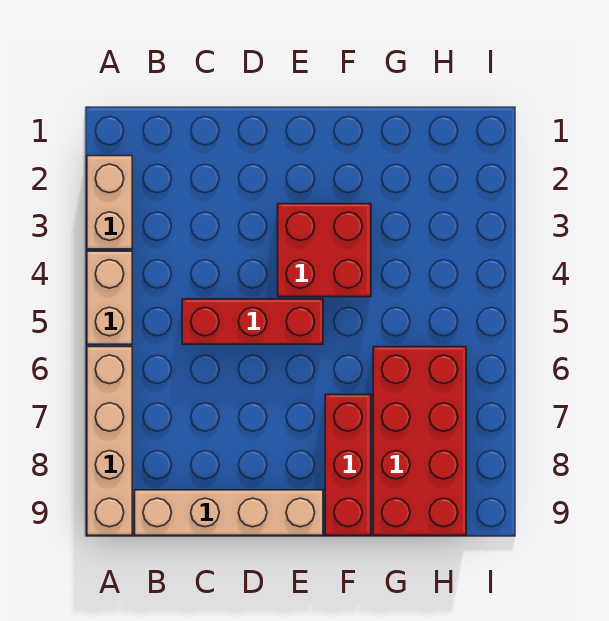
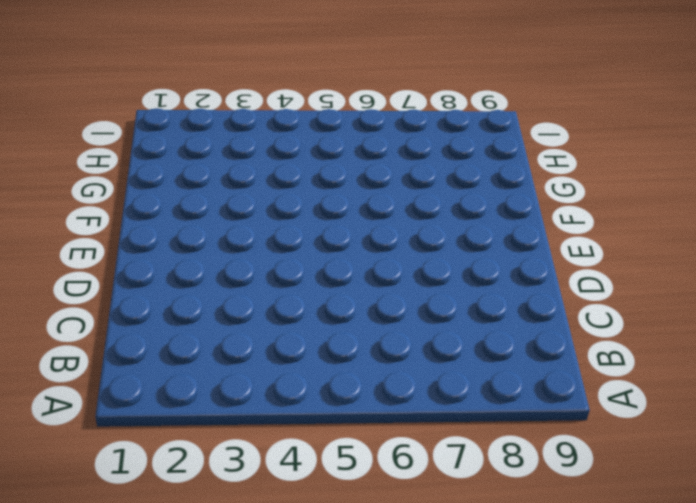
none -> tan brick A2:A3 level 1
none -> tan brick A4:A5 level 1

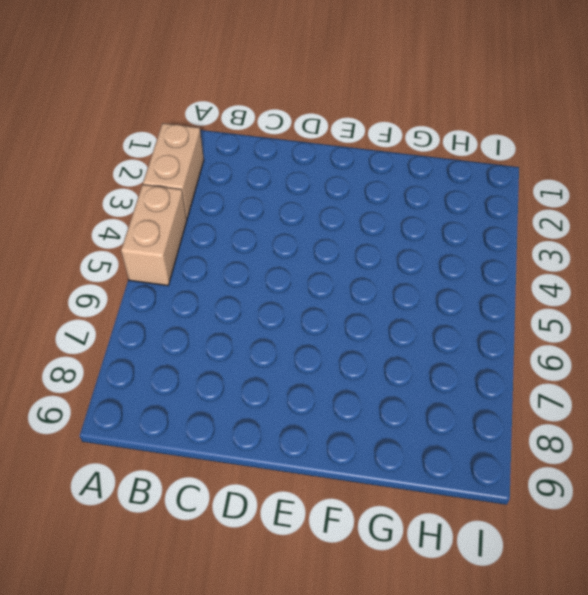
none -> tan brick A6:A9 level 1
none -> tan brick B9:E9 level 1

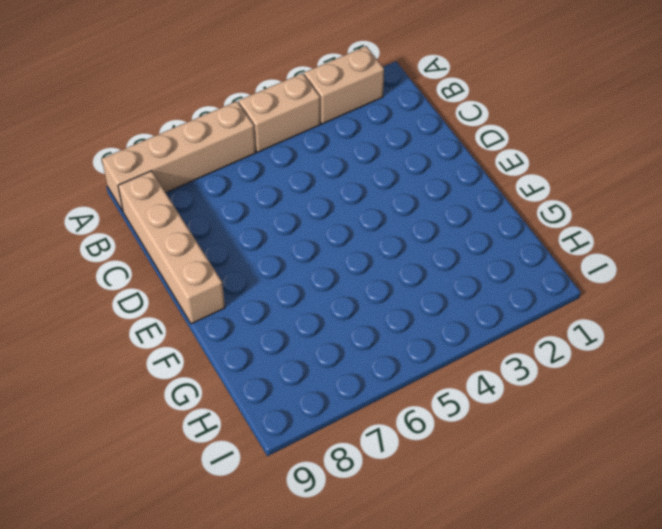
none -> red brick C5:E5 level 1
none -> red brick E3:F4 level 1

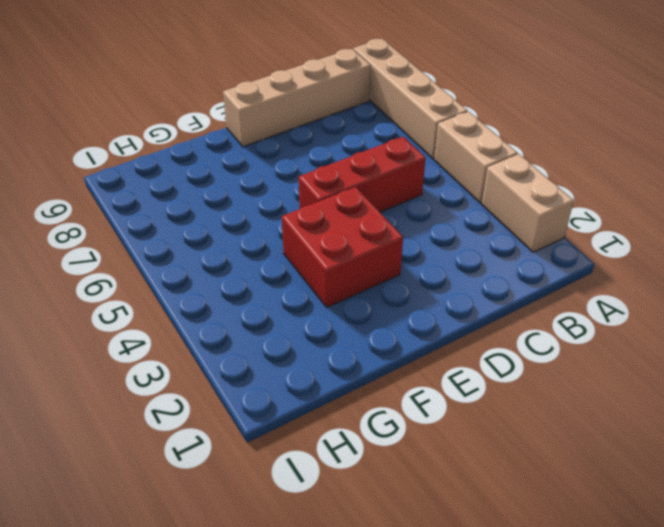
none -> red brick F7:F9 level 1
none -> red brick G6:H9 level 1

